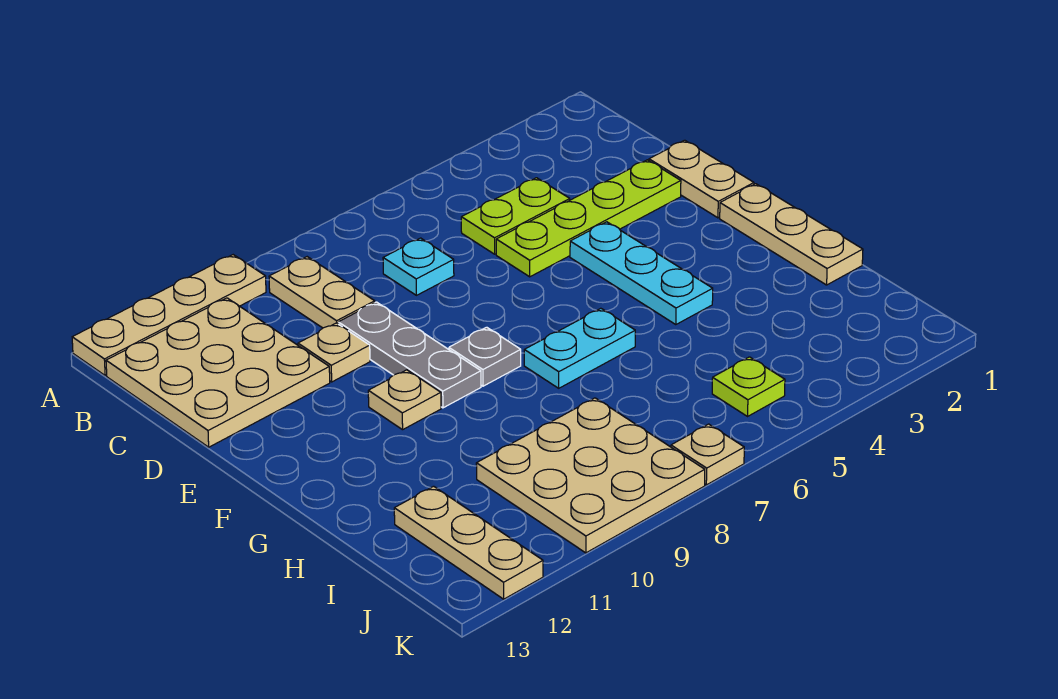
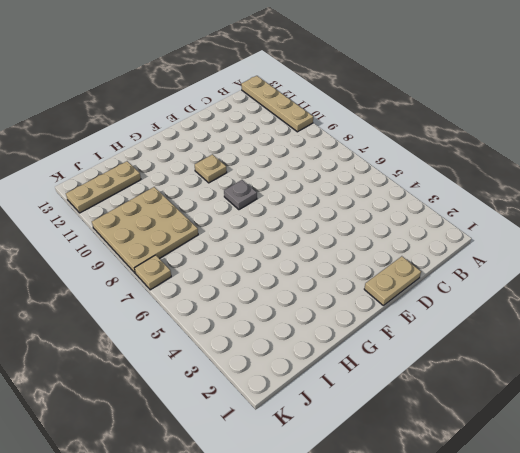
none -> tan plate B9:C9 level 1
none -> tan plate B11:D13 level 1
none -> lime plate C4:C5 level 1

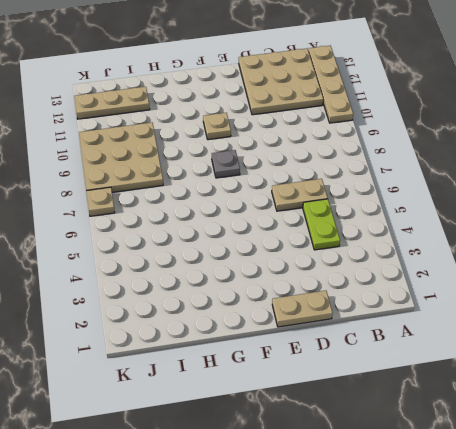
tan plate C6:D6 level 1 -> tan plate B9:C9 level 1
none -> cyan plate C7 level 1
none -> lime plate D2:D5 level 1
none -> grey plate D9:F9 level 1

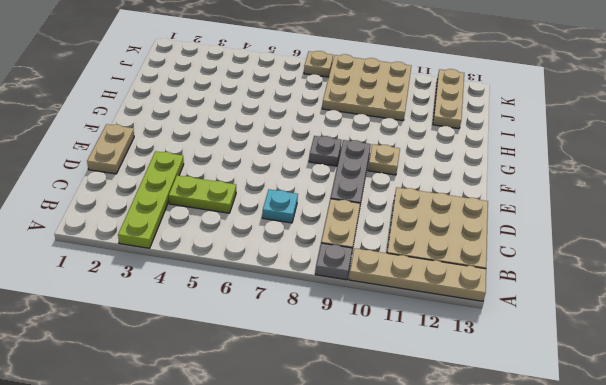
lime plate A3:D3 level 1 -> lime plate D2:D5 level 1
grey plate A9 level 1 -> none
none -> tan plate D10 level 1
none -> cyan plate E4:G4 level 1
none -> tan plate F1:H1 level 1

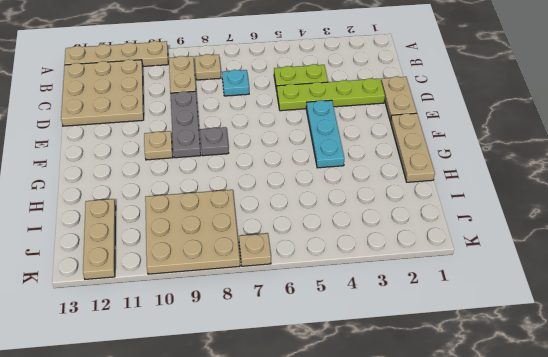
tan plate B8 level 1 -> tan plate D10 level 1
none -> cyan plate G6:G7 level 1
none -> lime plate J5 level 1

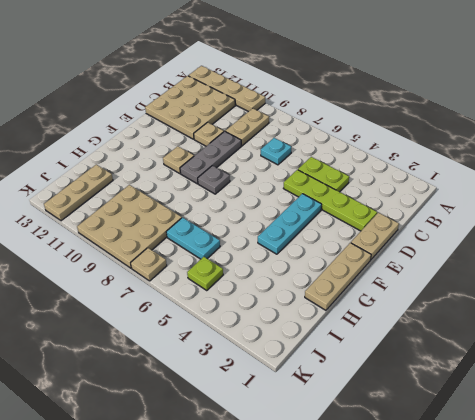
cyan plate I6:I7 level 1 -> cyan plate G6:G7 level 1

